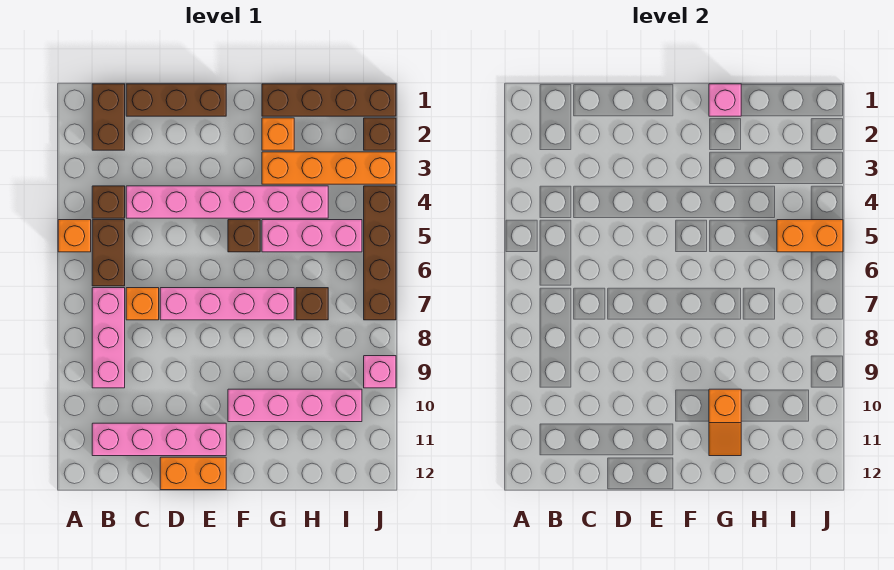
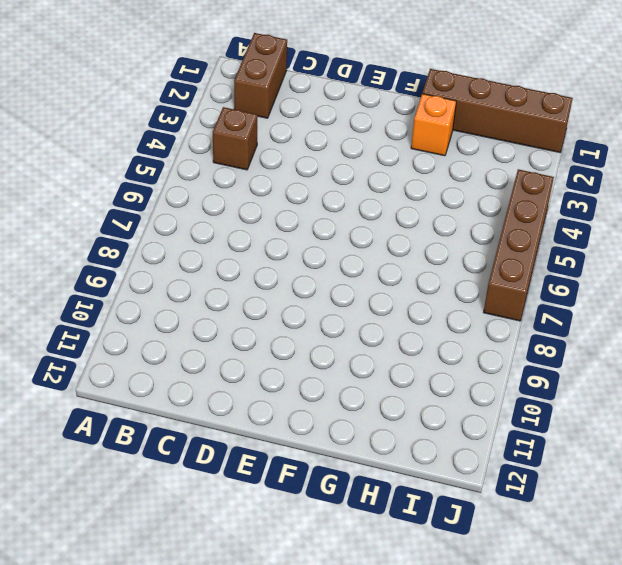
none -> orange brick A5 level 1
none -> brown brick B5:B6 level 1
none -> pink brick B7:B9 level 1

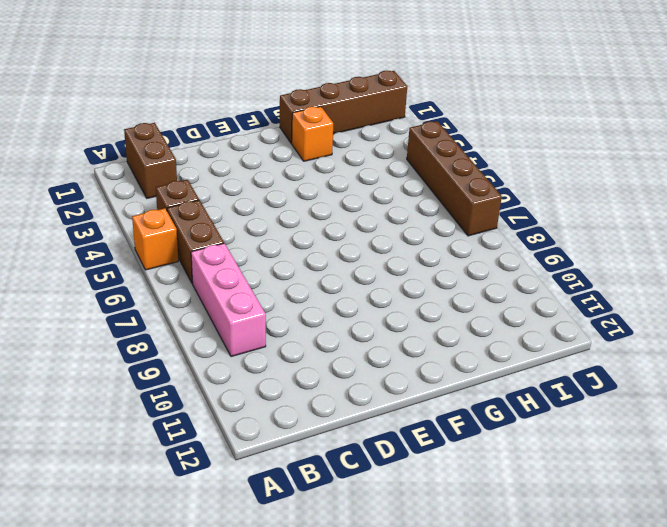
none -> pink brick B11:E11 level 1
none -> brown brick C1:E1 level 1
none -> pink brick C4:H4 level 1

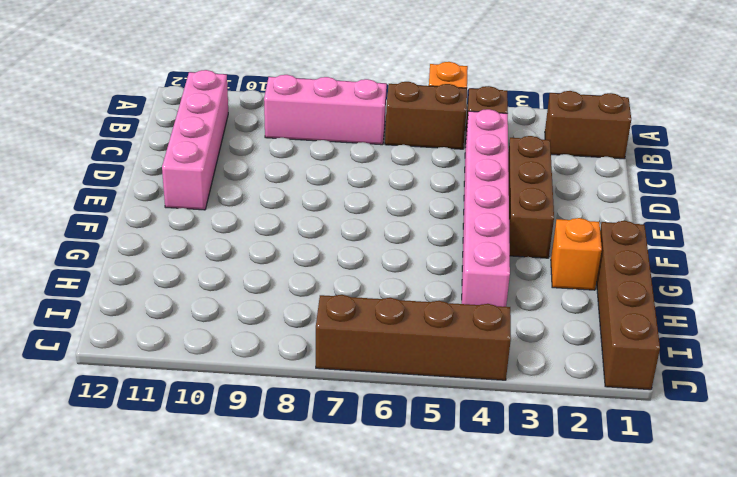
brown brick D3:F3 level 1 -> brown brick C1:E1 level 1
none -> orange brick C7 level 1
none -> pink brick D7:G7 level 1
none -> orange brick D12:E12 level 1

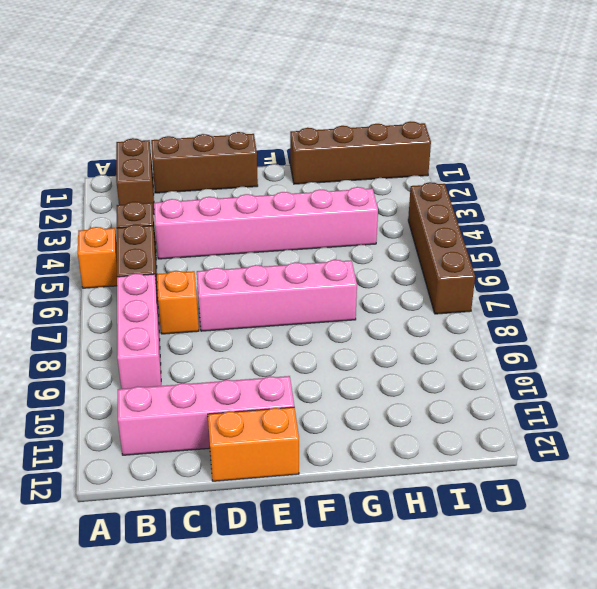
none -> brown brick F5 level 1
none -> pink brick F10:I10 level 1
none -> orange brick G2 level 1

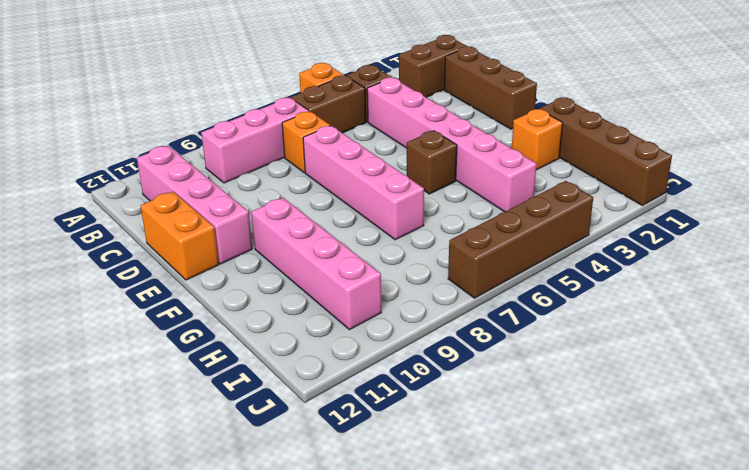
none -> orange brick G3:J3 level 1
none -> pink brick G5:I5 level 1
none -> brown brick H7 level 1

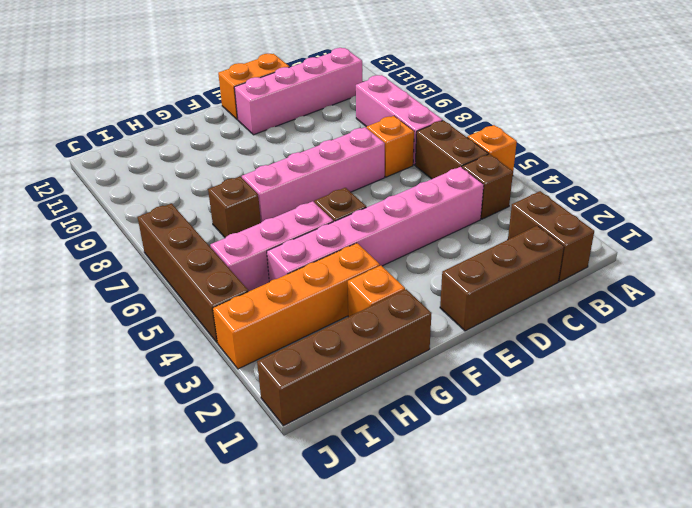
none -> pink brick F10:I10 level 1
none -> brown brick J2 level 1
none -> pink brick J9 level 1

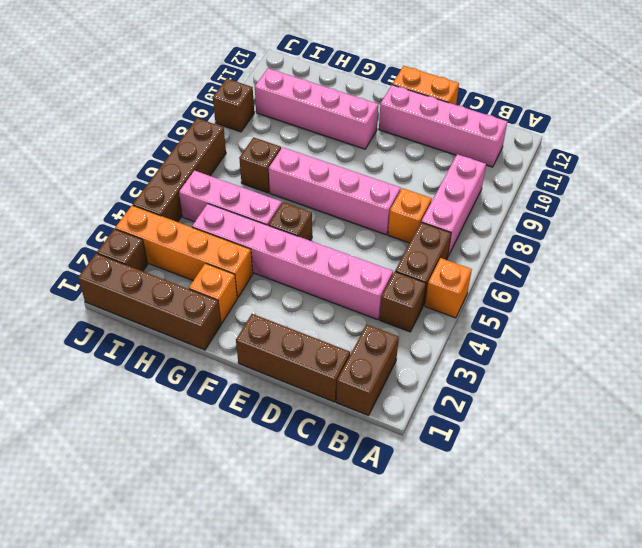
brown brick J9 level 1 -> pink brick J9 level 1
none -> pink brick G1 level 2
none -> orange slope G10:G11 level 2 top 10
none -> orange brick I5:J5 level 2

